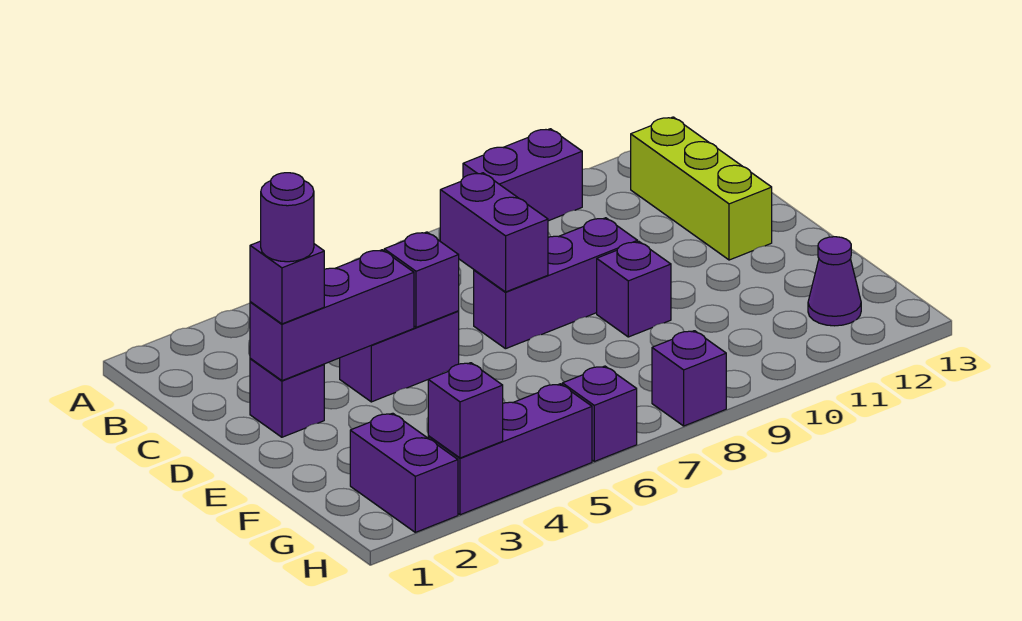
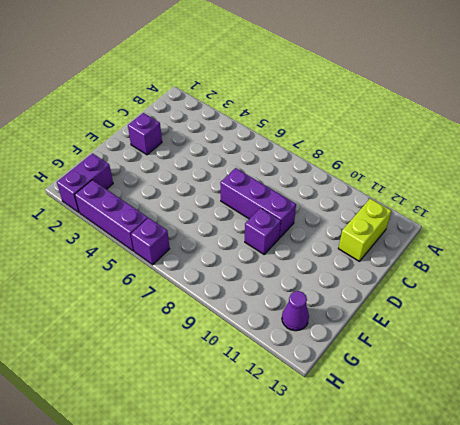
lime brick B12:C12 level 1 -> lime brick B12:D12 level 1
none -> purple brick A9:A10 level 1
none -> purple brick D4:D5 level 1
none -> purple brick H8 level 1

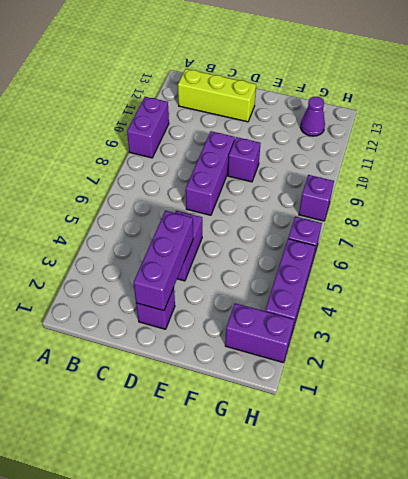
none -> purple brick C7:D7 level 2
none -> purple brick D5 level 2
none -> purple brick H3 level 2

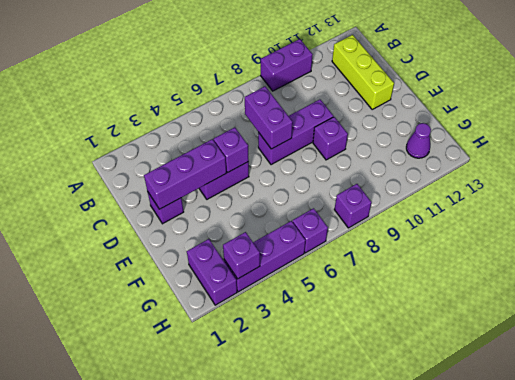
none -> purple brick D2 level 3
none -> purple round brick D2 level 4

